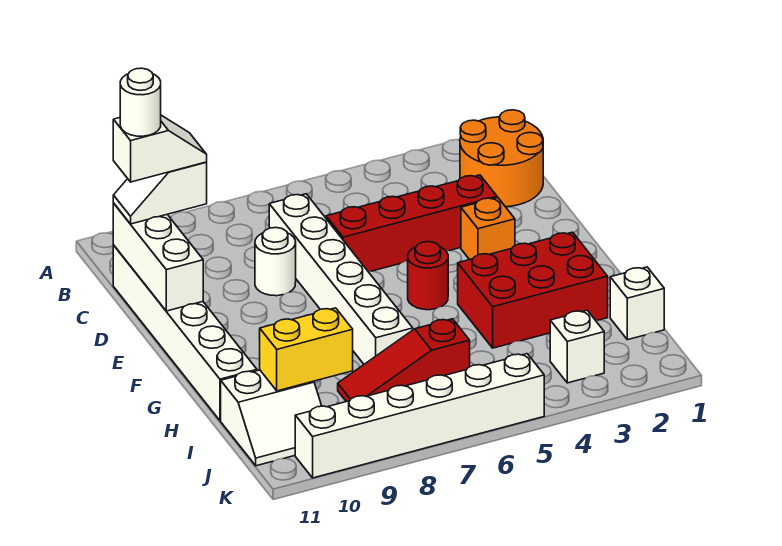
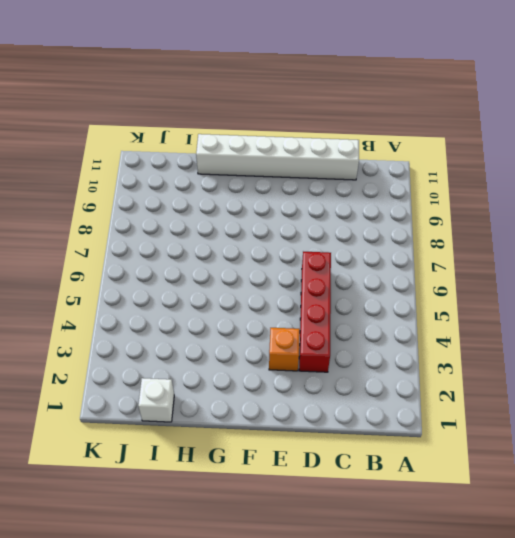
none -> orange round brick B1:C2 level 1
none -> white brick C7:H7 level 1
none -> white round brick D8 level 1

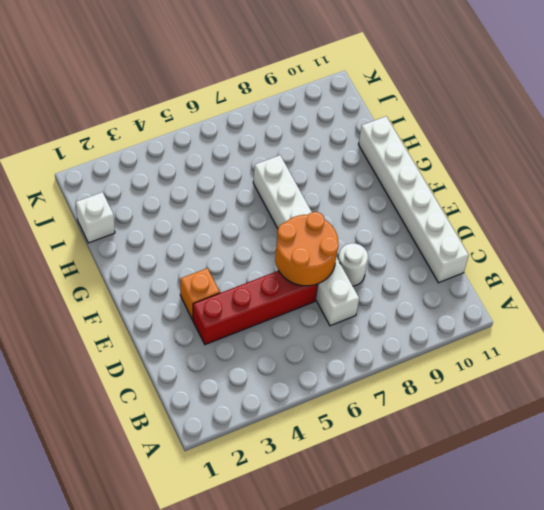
orange round brick D6:E7 level 2 -> orange round brick B1:C2 level 1
none -> red round brick F5 level 1
none -> red brick G2:H4 level 1
none -> red slope I6:I8 level 1 top 6

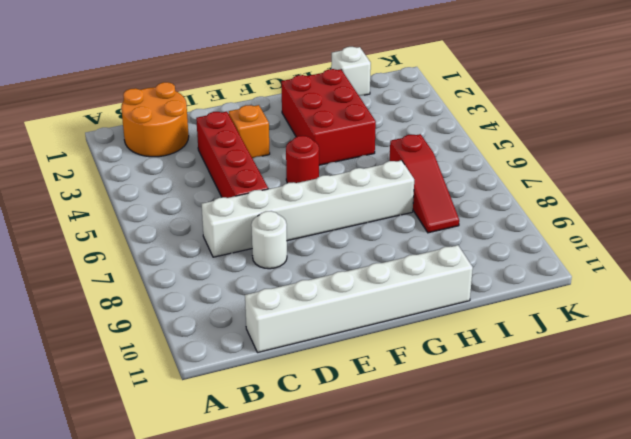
none -> white slope I10:J11 level 1 top I
none -> white brick J3 level 1
none -> white brick K5:K10 level 1

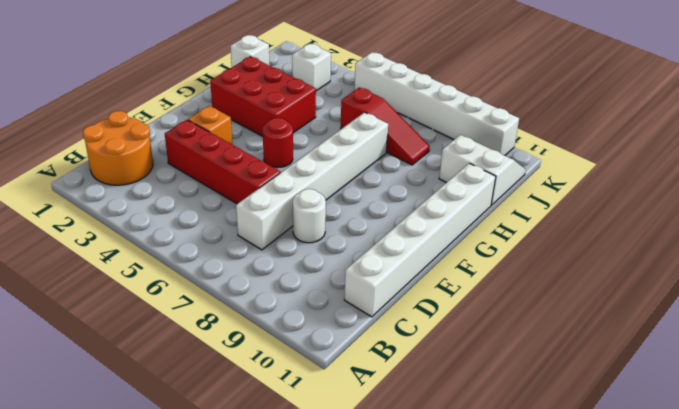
none -> white brick C11:E11 level 2
none -> yellow brick I9:I10 level 2
none -> white slope C10:C11 level 3 top 10

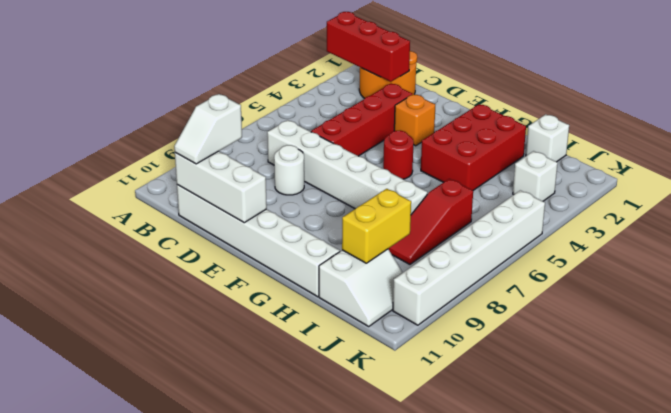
red brick A2:C2 level 2 -> none
none -> white slope C10:C11 level 4 top 11
none -> white round brick C11 level 5

